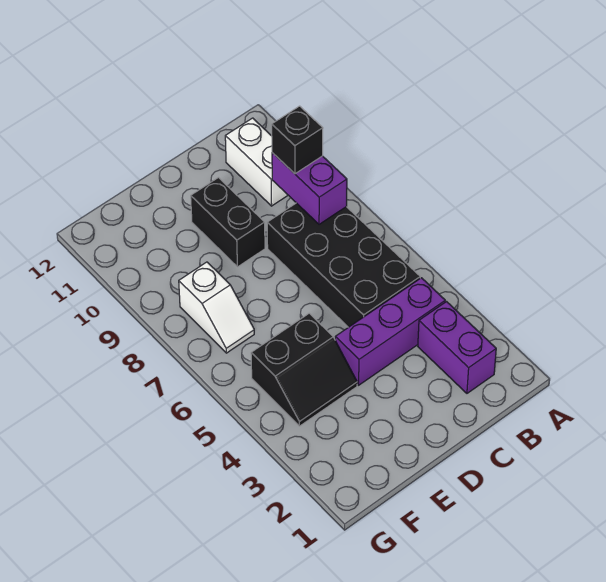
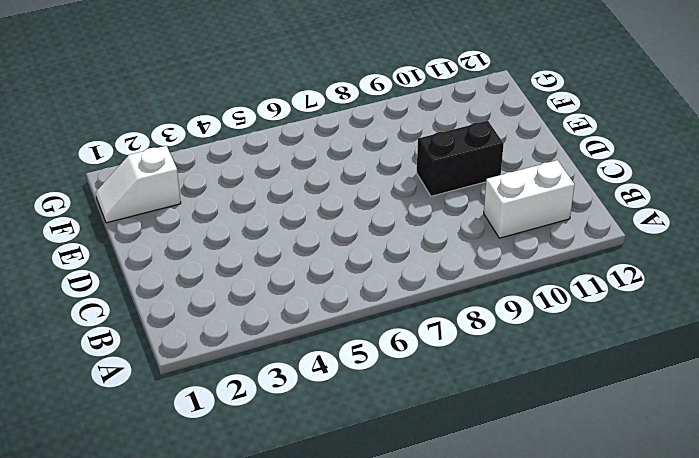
white slope F1:F2 level 1 top 2 -> white slope F7:F8 level 1 top 8
none -> purple brick B2:B3 level 1
none -> purple brick B4:D4 level 1

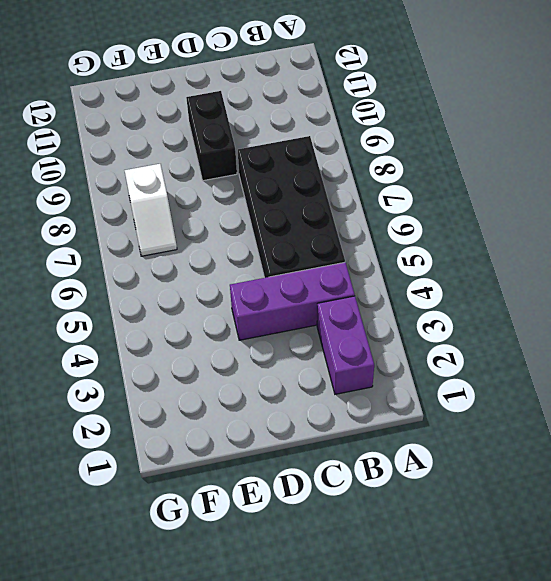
none -> white brick B10:B11 level 1
none -> black slope E4:F5 level 1 top 5

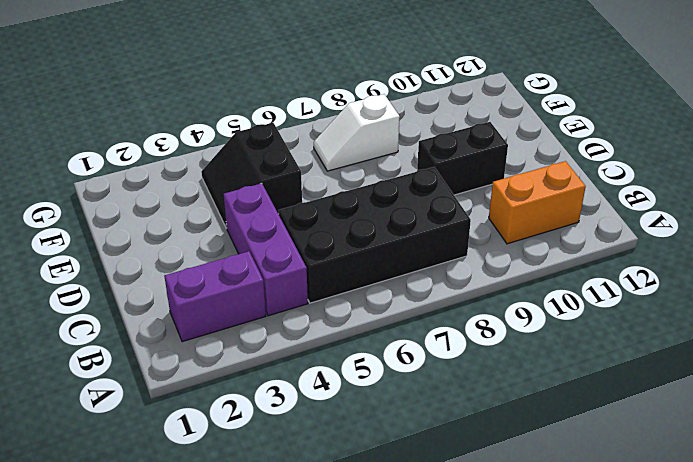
orange brick B10:B11 level 1 -> white brick B10:B11 level 1
none -> purple brick B8:B9 level 2
none -> black brick B9 level 3

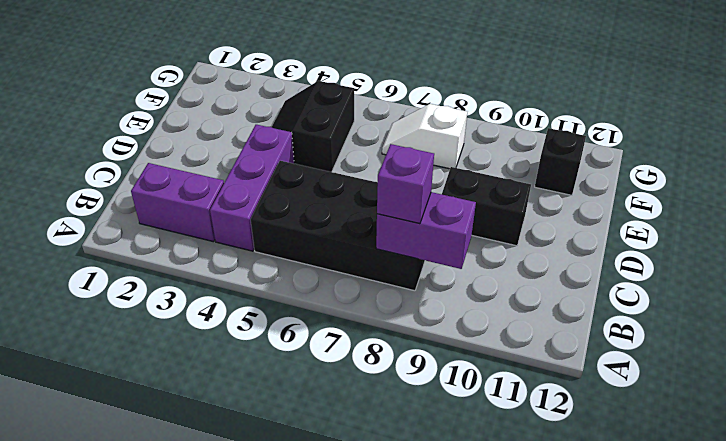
purple brick B8 level 3 -> none
black brick F11 level 1 -> black brick B9 level 3
none -> white brick B10:B11 level 1

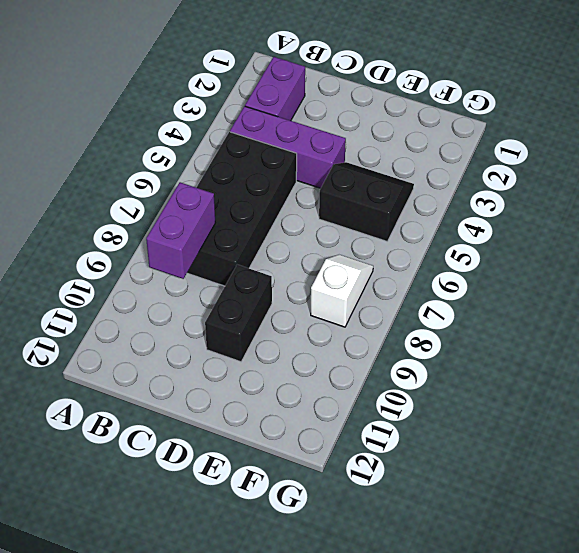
none -> white brick B10:B11 level 1
none -> black brick B9 level 3

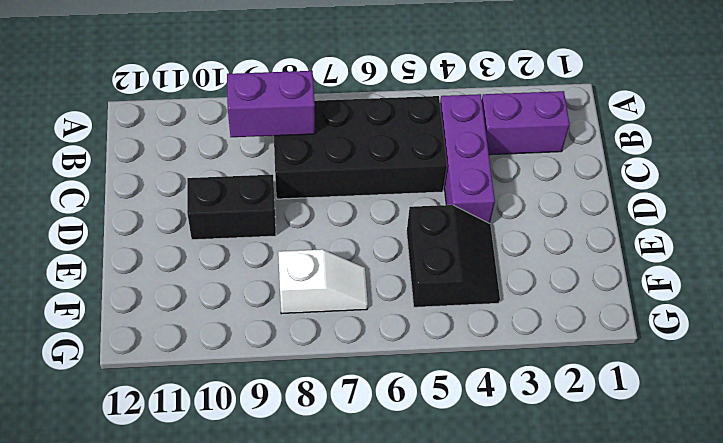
none -> white brick B10:B11 level 1
none -> black brick B9 level 3

